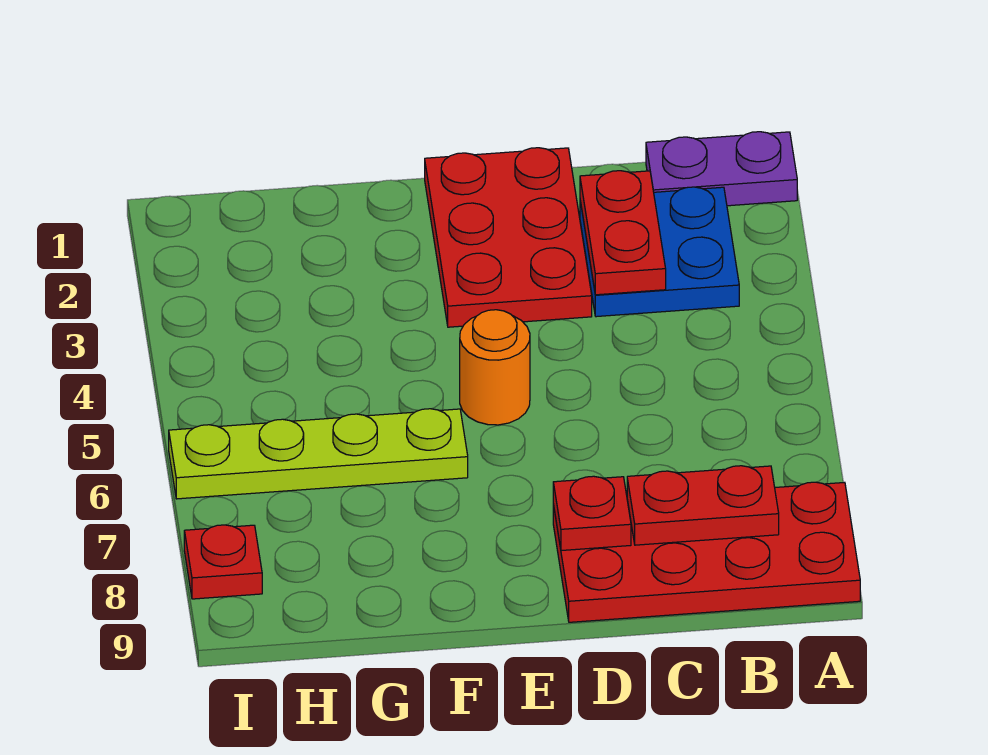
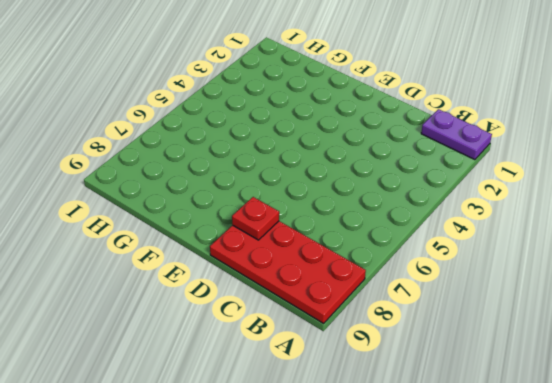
none -> blue plate B2:C3 level 1
none -> red plate D1:E3 level 1

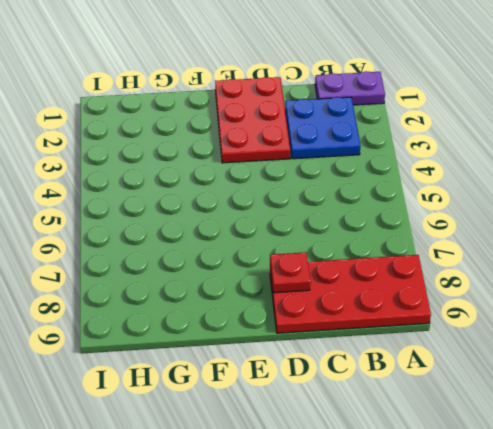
none -> orange round brick E5 level 1
none -> lime plate F6:I6 level 1

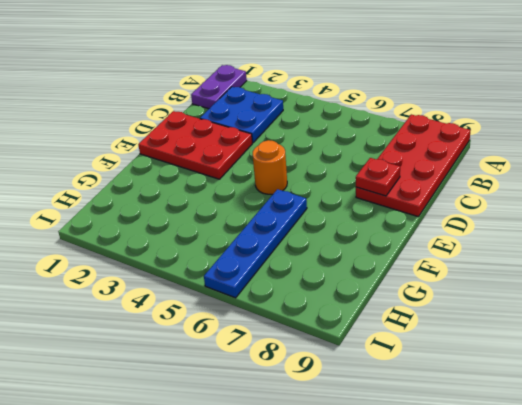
blue plate F6:I6 level 1 -> lime plate F6:I6 level 1
none -> red plate I8 level 1
none -> red plate B8:C8 level 2

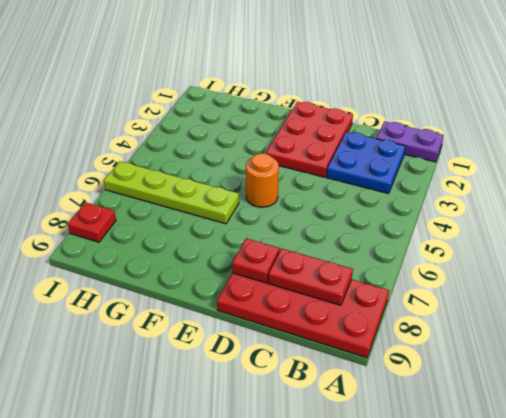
none -> red plate C2:C3 level 2

